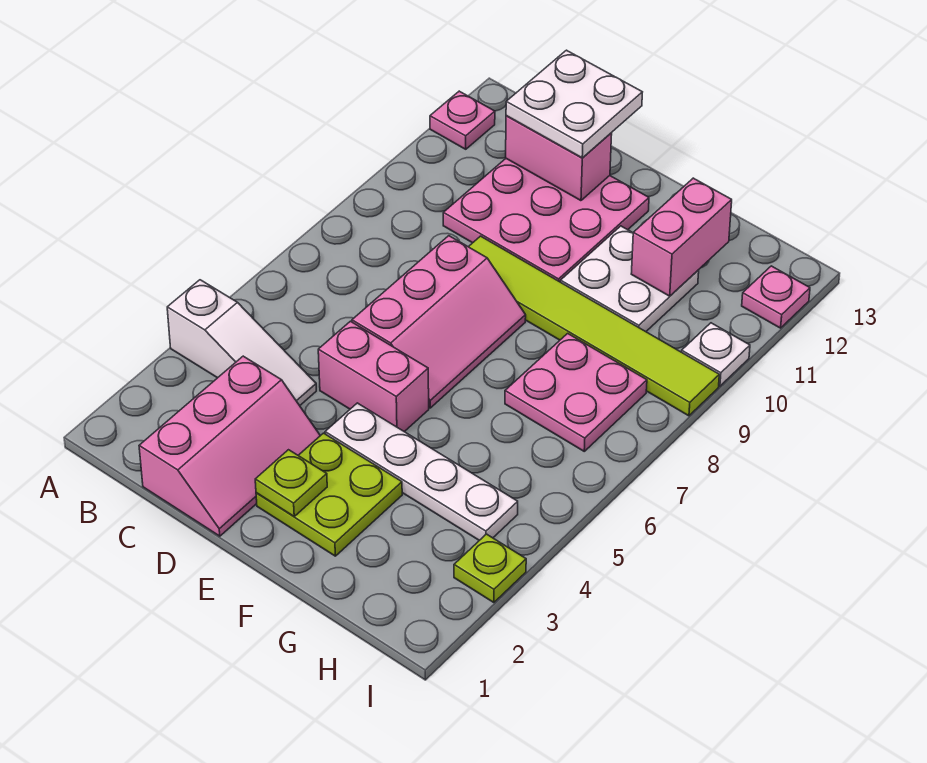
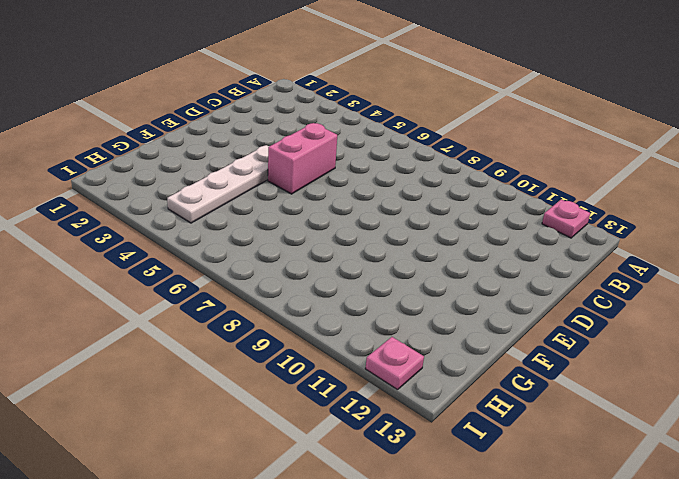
none -> white slope A4:C4 level 1 top A
none -> pink slope C1:D3 level 1 top C
none -> pink plate C10:E12 level 1

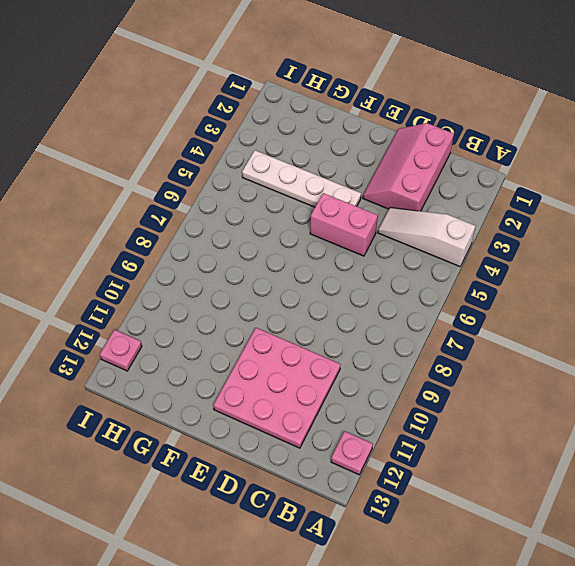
none -> pink slope D6:E8 level 1 top D
none -> lime tile D9:I9 level 1
none -> lime plate E2:F3 level 1

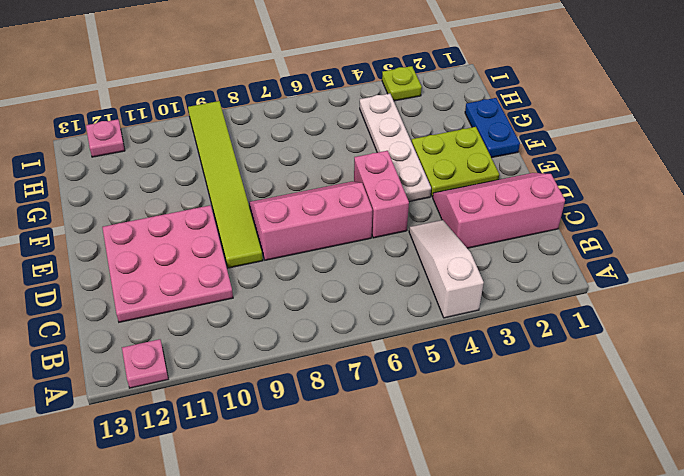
blue plate F1:G1 level 1 -> none
none -> white plate F10:G11 level 1
none -> pink plate G7:H8 level 1
none -> white plate I10 level 1

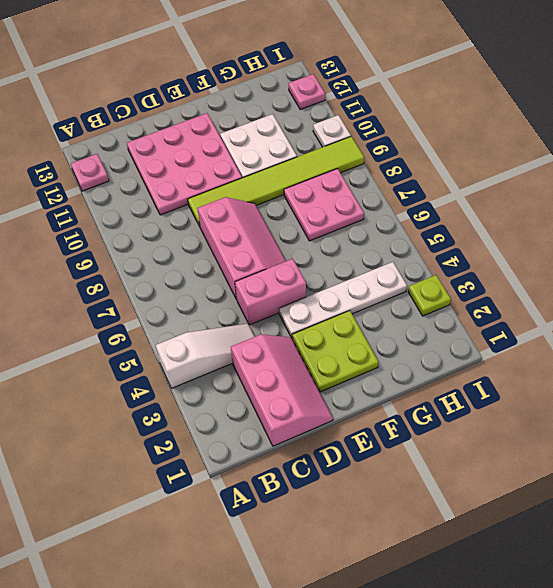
none -> pink brick C12:D12 level 2
none -> lime plate E2 level 2
none -> pink brick G11:G12 level 2

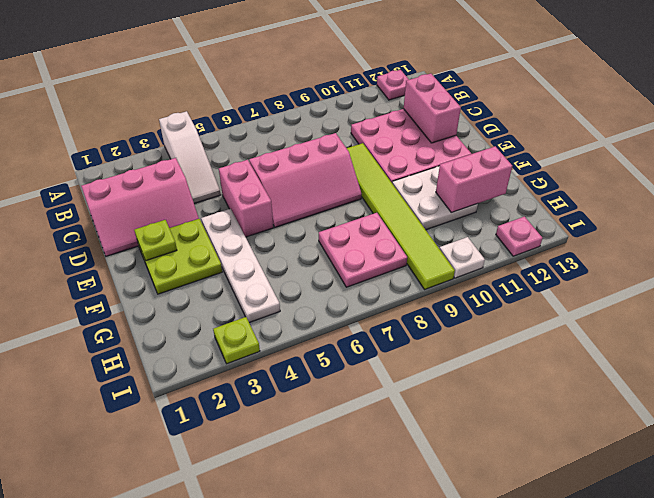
none -> white plate C12:D13 level 3

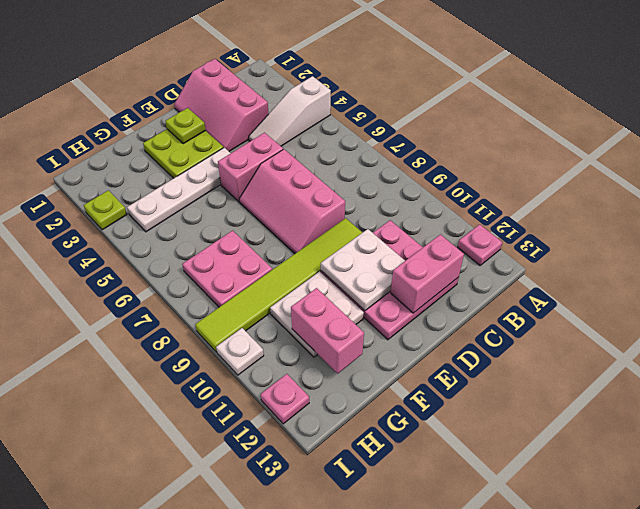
white plate D10:E11 level 2 -> white plate C12:D13 level 3

